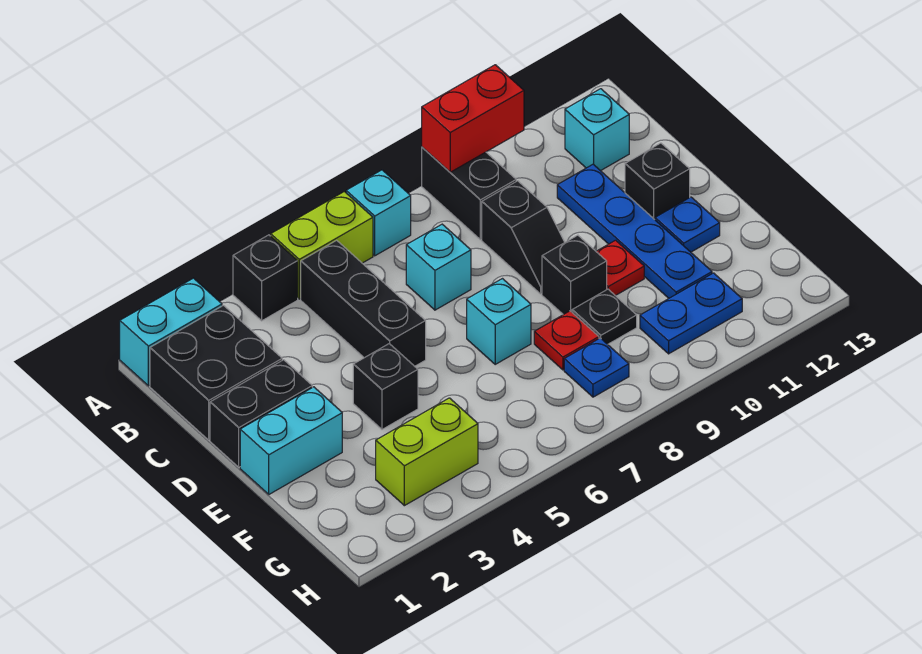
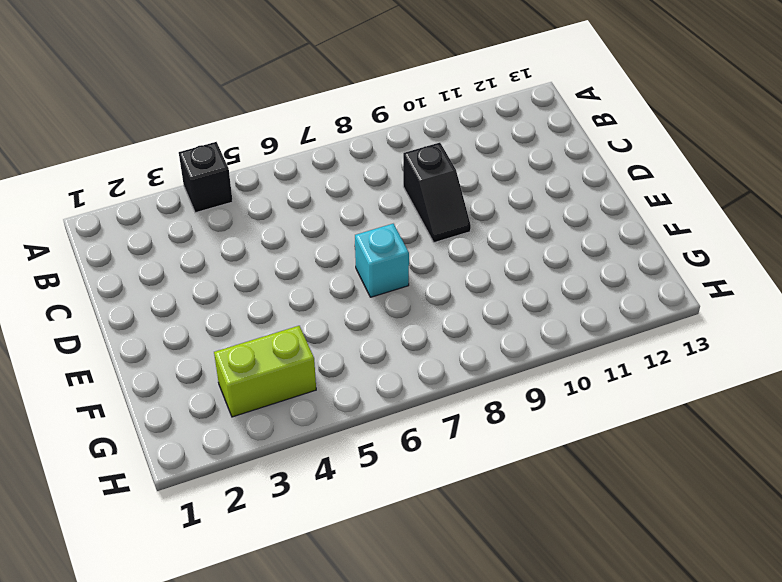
none -> cyan brick A1:A2 level 1
none -> lime brick A5:A6 level 1
none -> cyan brick A7 level 1

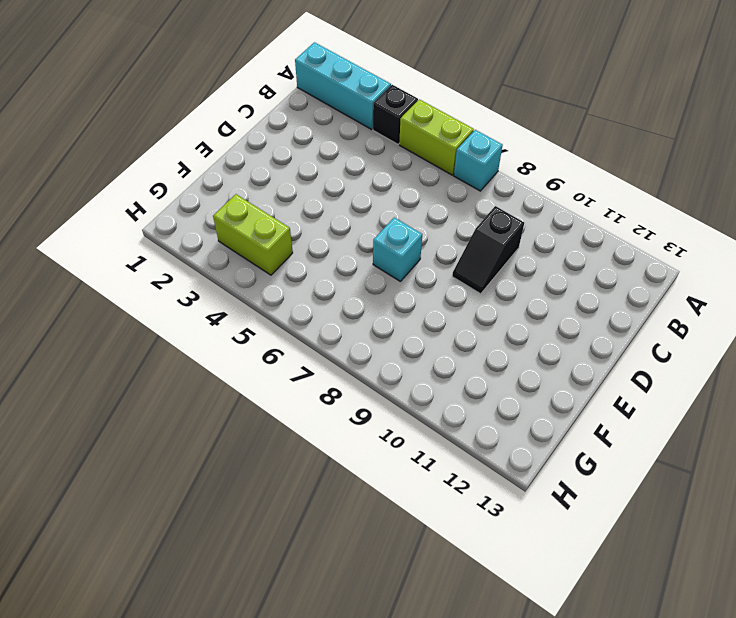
cyan brick A1:A3 level 1 -> cyan brick A1:A2 level 1
none -> black brick A9:B9 level 1
none -> black brick B1:C2 level 1
none -> black brick B5:D5 level 1

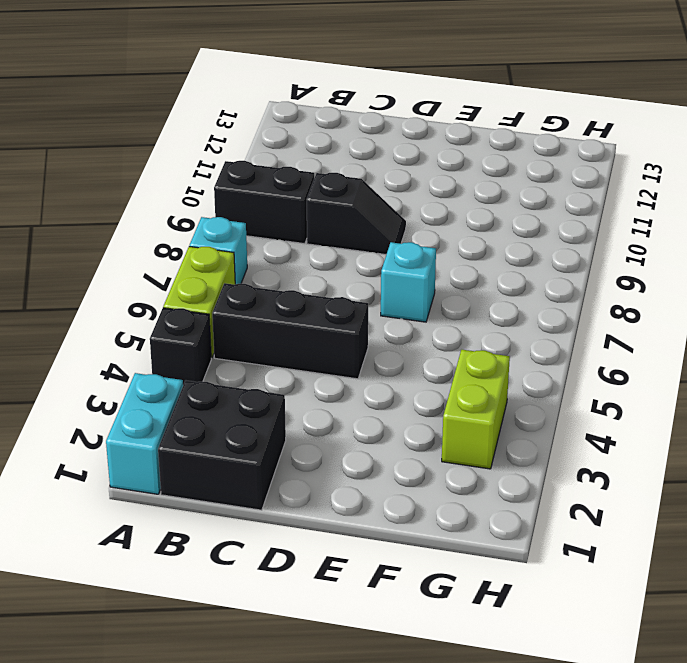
none -> cyan brick B12 level 1
none -> cyan brick C7 level 1
none -> blue plate C11:F11 level 1

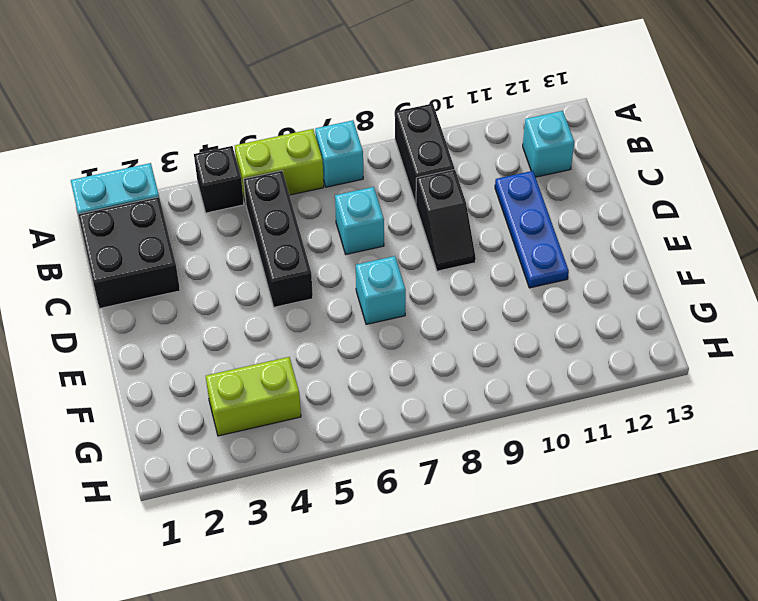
blue plate C11:E11 level 1 -> blue plate C11:F11 level 1
none -> black brick D1:D2 level 1
none -> black brick D12 level 1
none -> cyan brick E1:E2 level 1

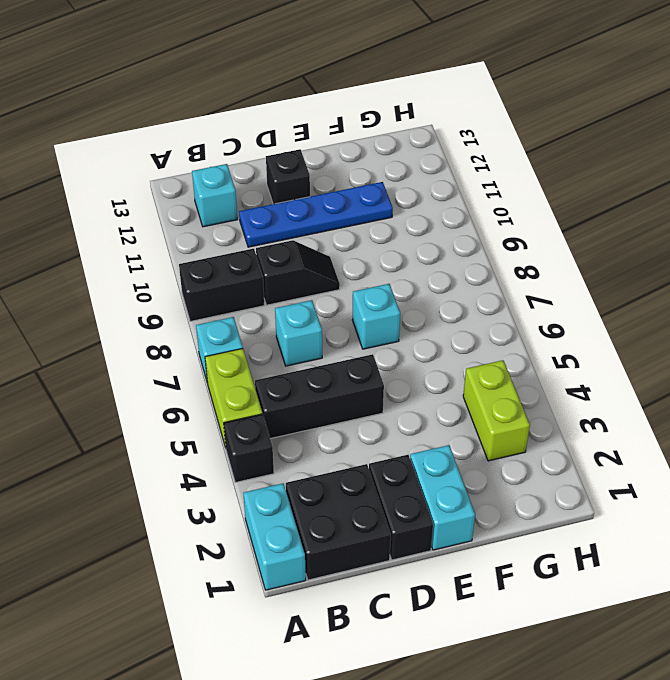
none -> black brick E4 level 1
none -> black brick E9 level 1
none -> red plate E10 level 1

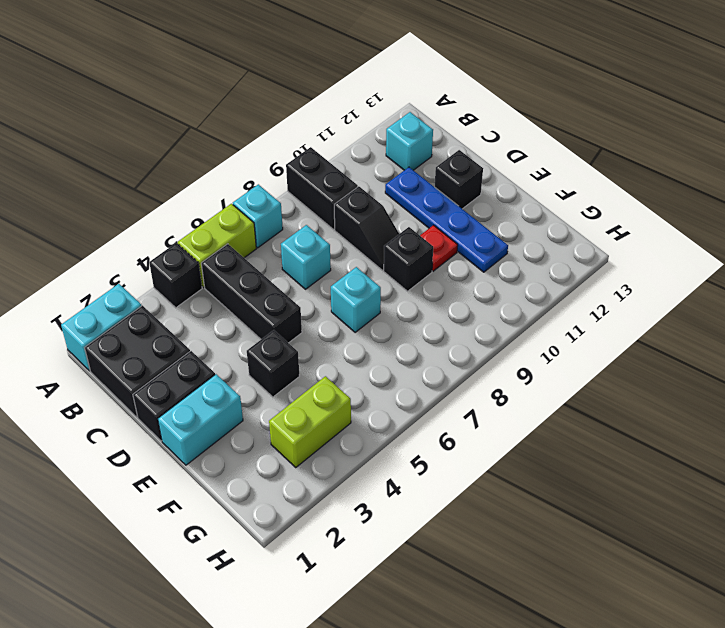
none -> blue plate E12 level 1
none -> red plate F8 level 1
none -> black plate F9 level 1

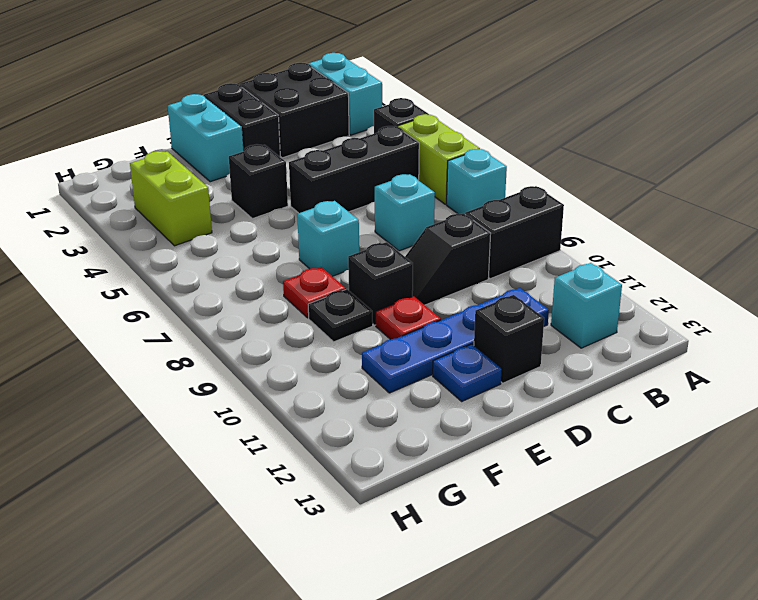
none -> blue plate G8 level 1
none -> blue plate G10:G11 level 1
none -> red brick A9:A10 level 2

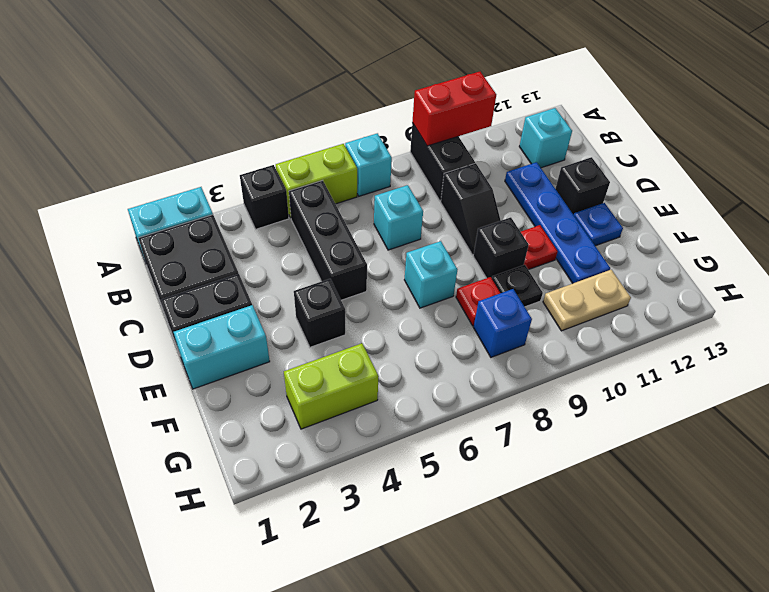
blue brick G8 level 1 -> blue plate G8 level 1
tan plate G10:G11 level 1 -> blue plate G10:G11 level 1

